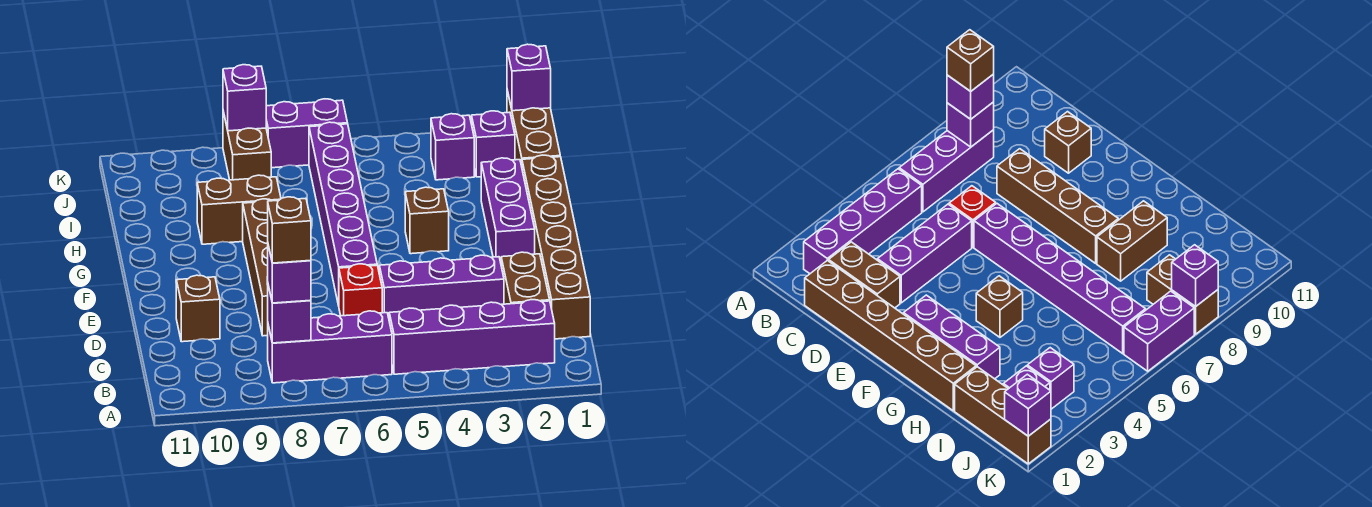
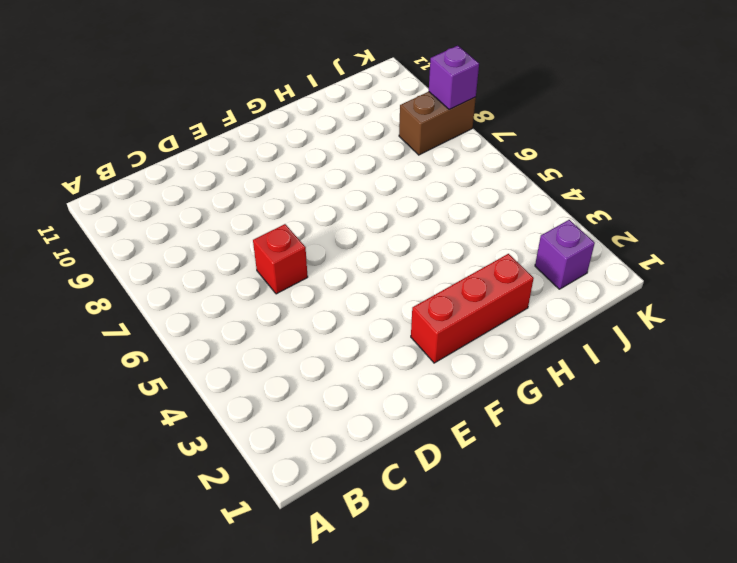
red brick F2:H2 level 1 -> purple brick F2:H2 level 1
none -> purple brick B2:B5 level 1
none -> purple brick B6:B8 level 1
none -> brown brick C1:H1 level 1

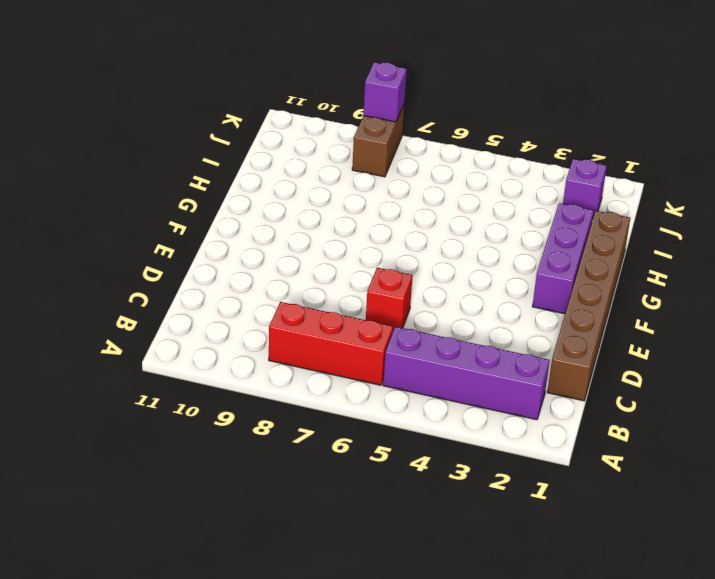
red brick B6:B8 level 1 -> purple brick B6:B8 level 1
none -> brown brick C2:D2 level 1
none -> purple brick D3:D5 level 1
none -> brown brick D8:G8 level 1

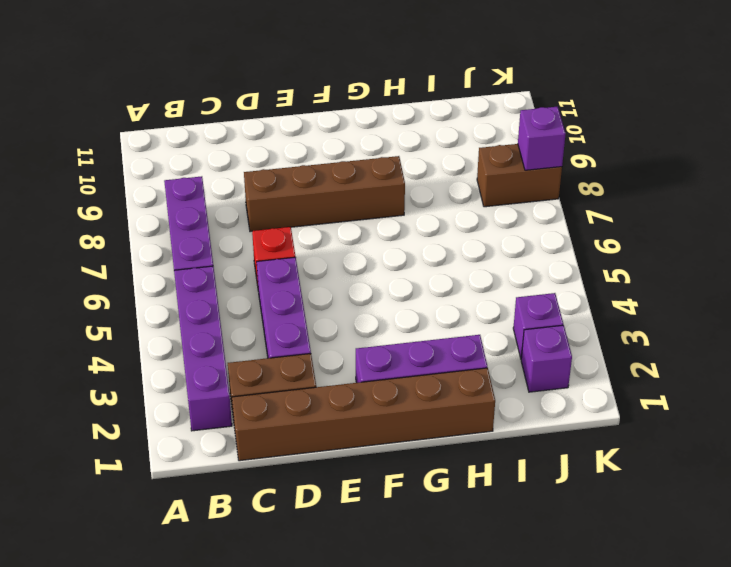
none -> brown brick D10 level 1
none -> purple brick E6:J6 level 1
none -> brown brick G4 level 1

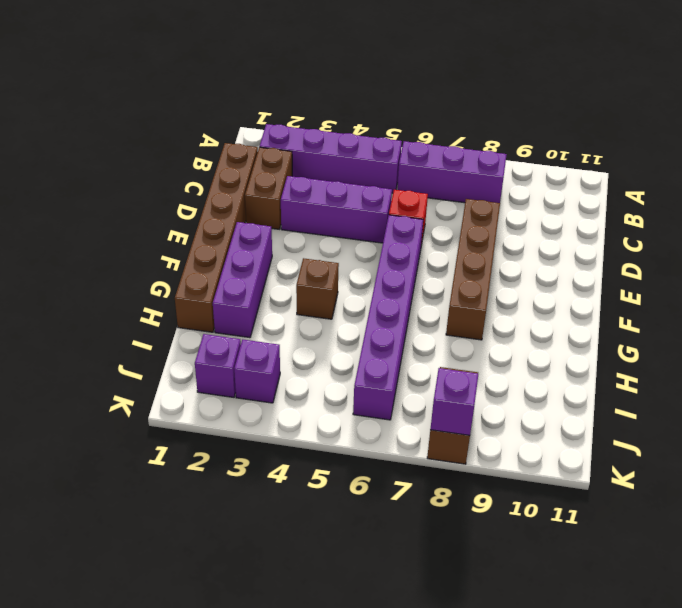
none -> brown brick D10 level 1
none -> brown brick H8:H9 level 1
none -> brown brick I1:K1 level 1

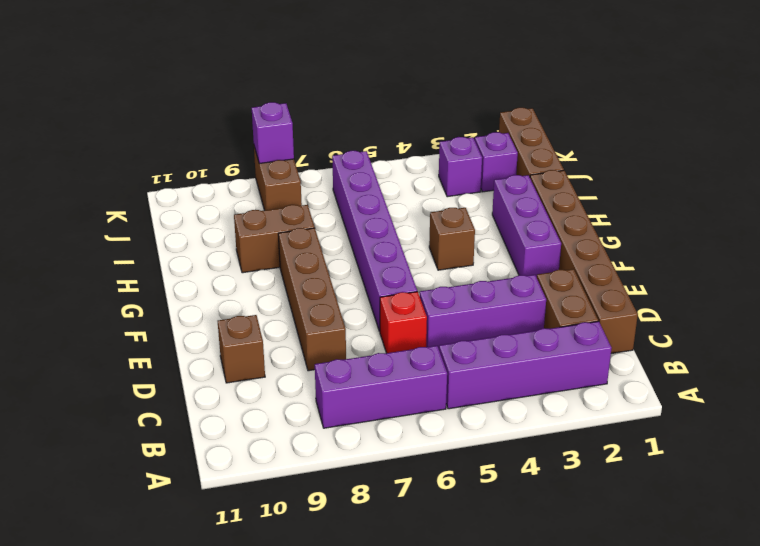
none -> purple brick K6:K7 level 1
none -> purple brick B8 level 2
none -> purple brick K1 level 2

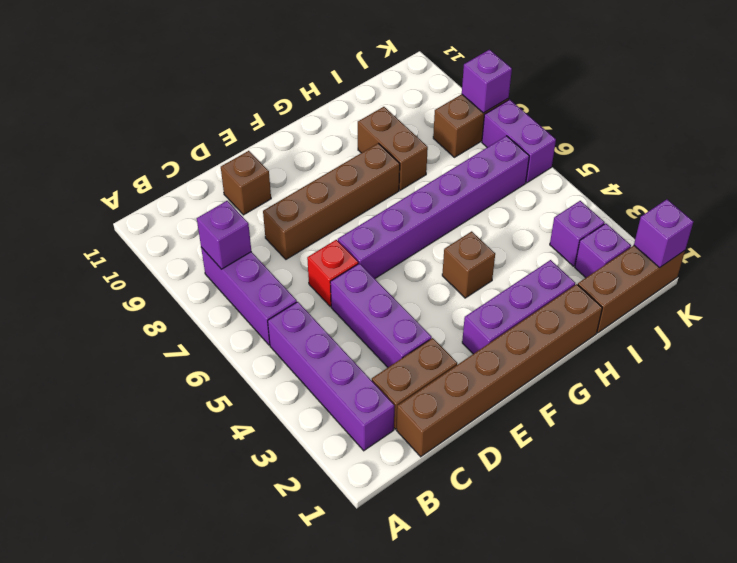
none -> purple brick B8 level 3
none -> brown brick B8 level 4

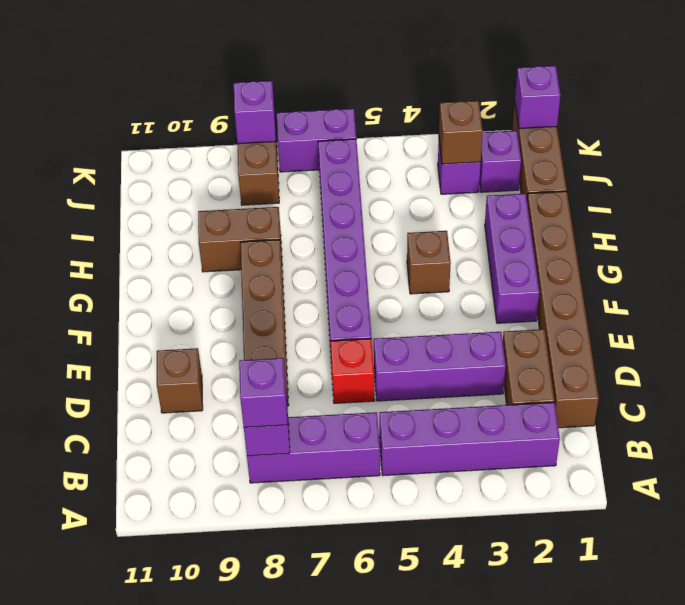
brown brick J3 level 2 -> brown brick B8 level 4

